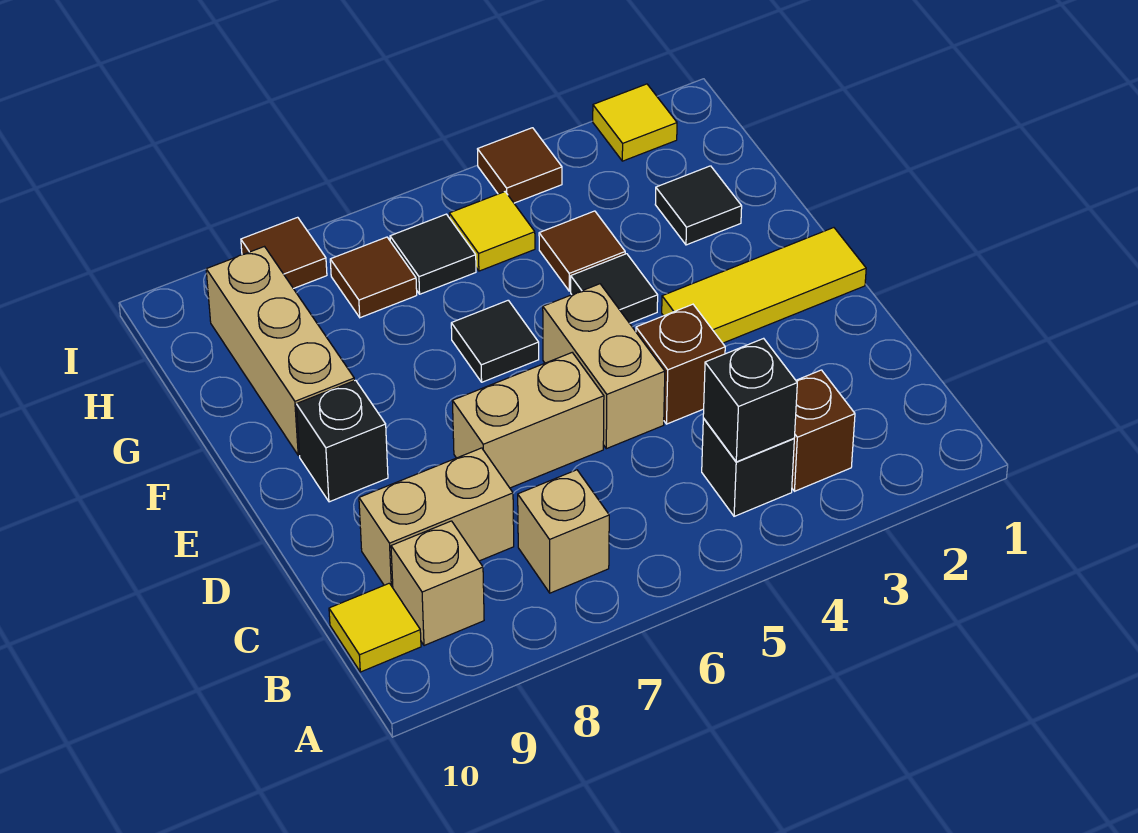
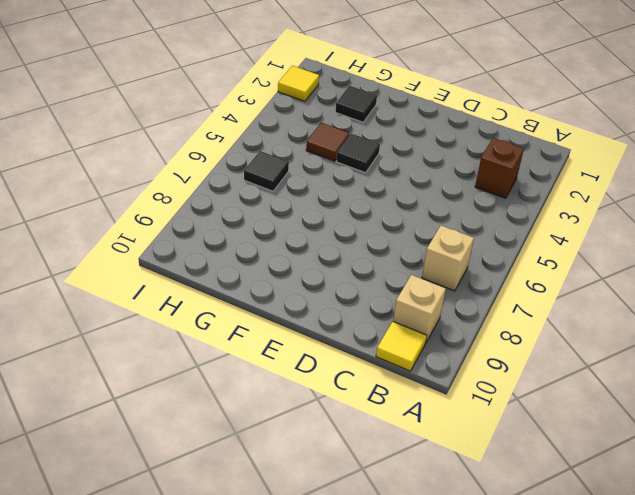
none -> black brick B4 level 1
none -> tan brick C8:C9 level 1
none -> brown brick D4 level 1

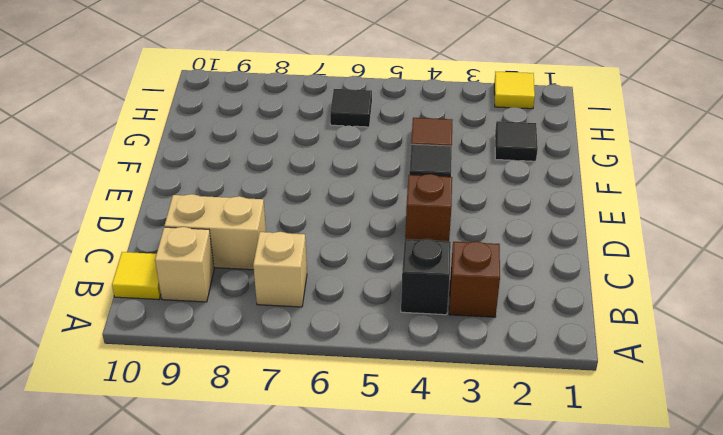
none -> tan brick D5:E5 level 1
none -> tan brick D6:D7 level 1
none -> yellow tile E1:E3 level 1

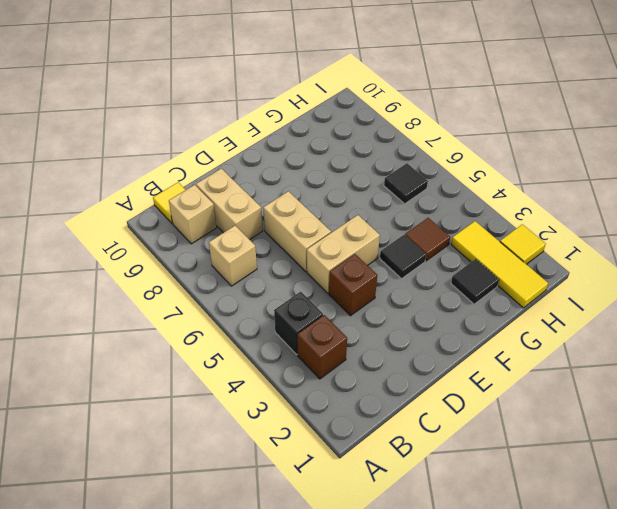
yellow tile H1:H3 level 1 -> yellow tile E1:E3 level 1
none -> black brick E9 level 1
none -> black tile F6 level 1
none -> tan brick F9:H9 level 1

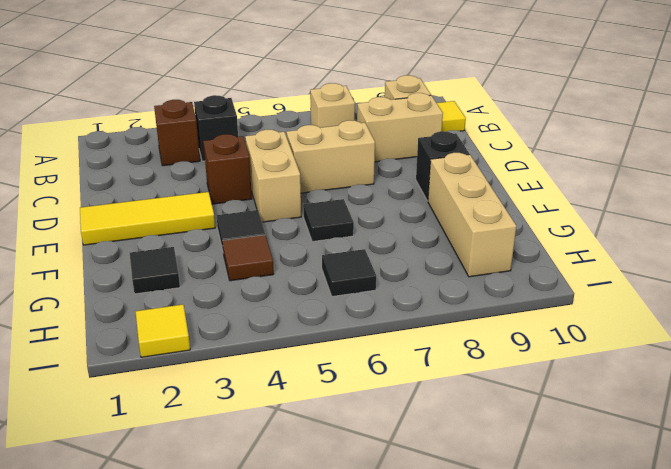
none -> yellow tile H5 level 1
none -> brown tile H7 level 1
none -> brown tile I4 level 1

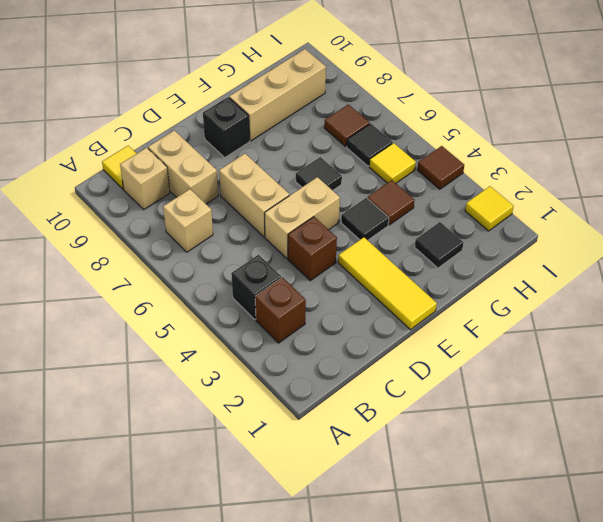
none -> brown tile I8 level 1
none -> black brick B4 level 2

